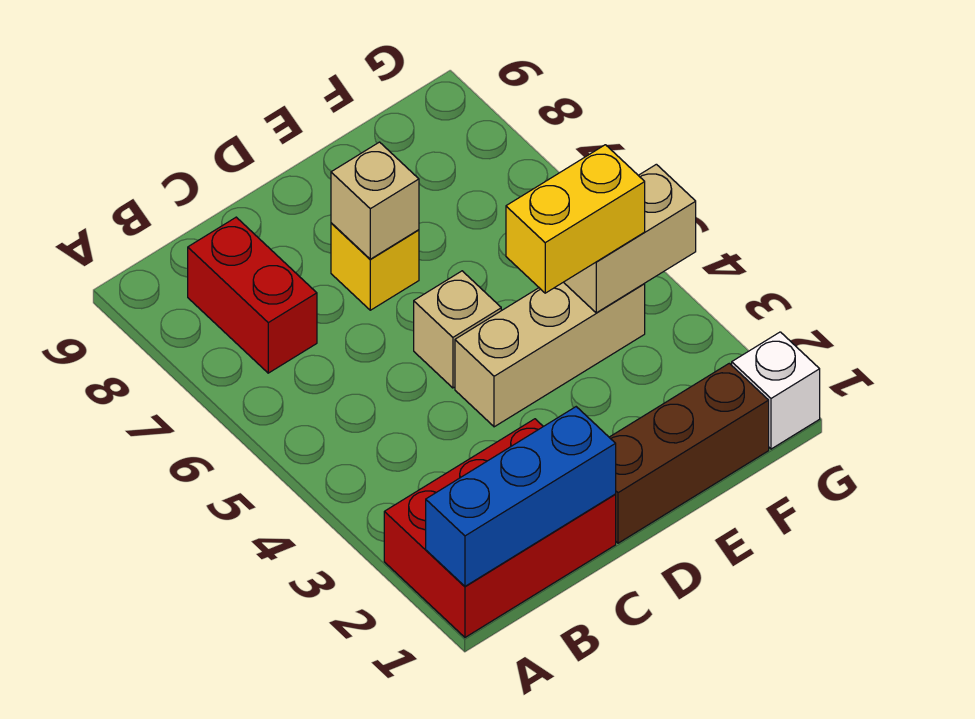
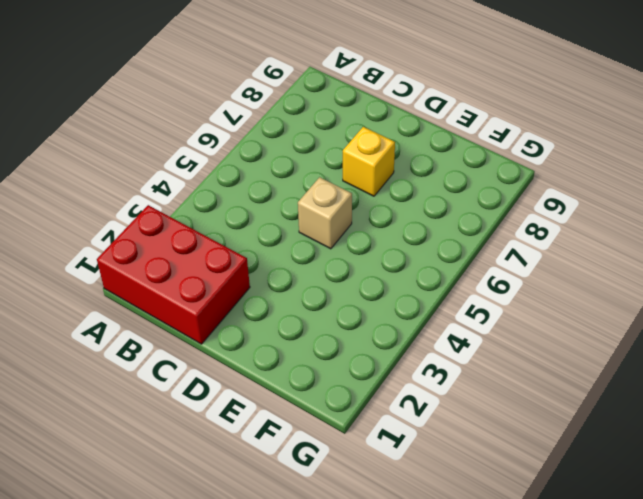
none -> red brick B7:B8 level 1
none -> brown brick D1:F1 level 1

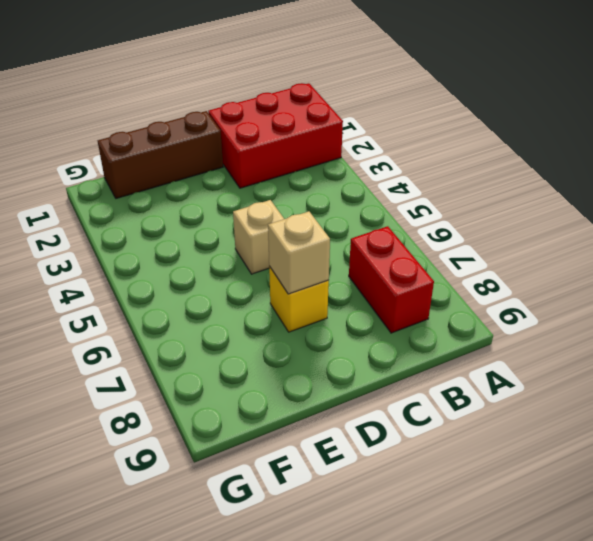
none -> tan brick D4:F4 level 1
none -> white brick G1 level 1

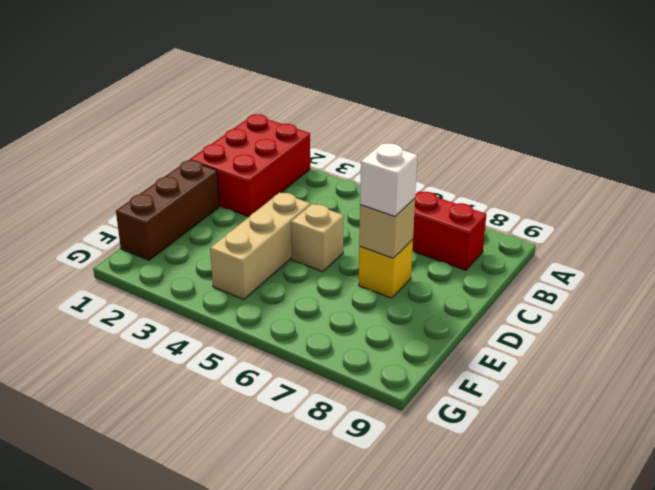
white brick D7 level 3 -> white brick G1 level 1
none -> blue brick A1:C1 level 2
none -> tan brick F4:G4 level 2

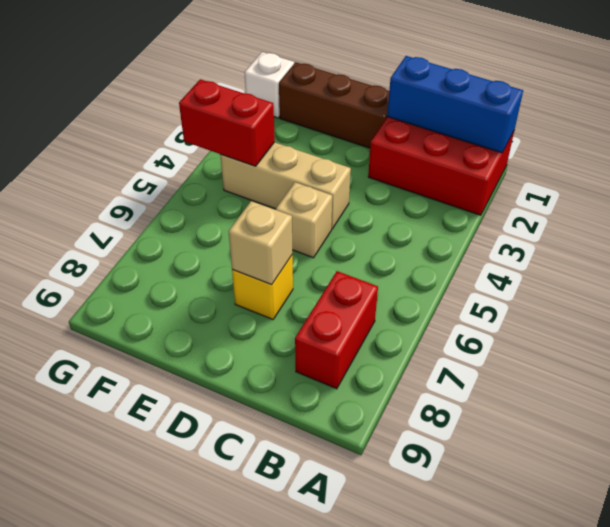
red brick F4:G4 level 2 -> tan brick F4:G4 level 2
none -> yellow brick E4:F4 level 3

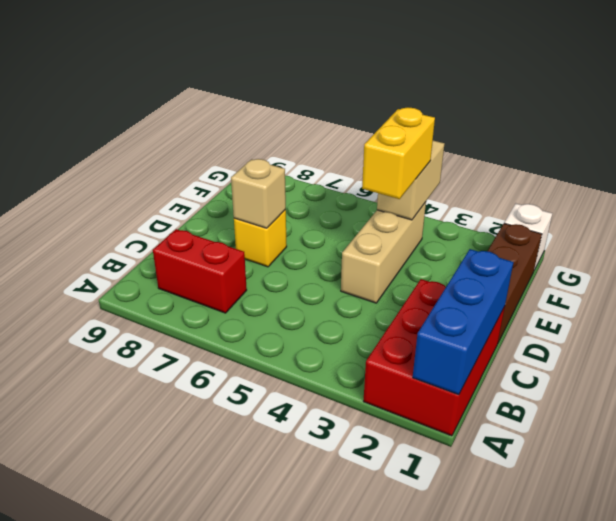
none -> tan brick D5 level 1

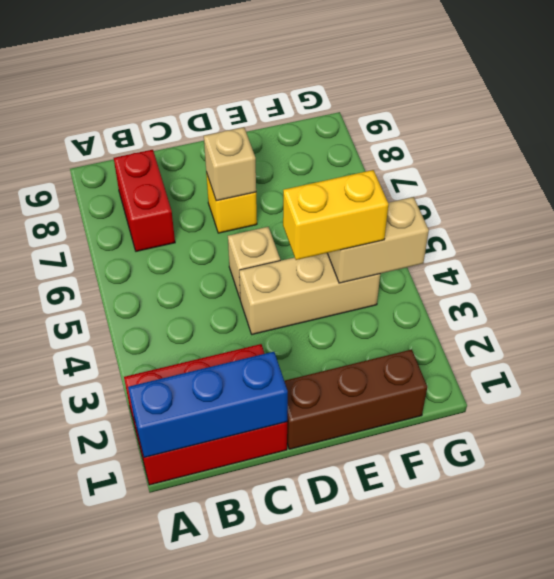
none -> white brick G1 level 1

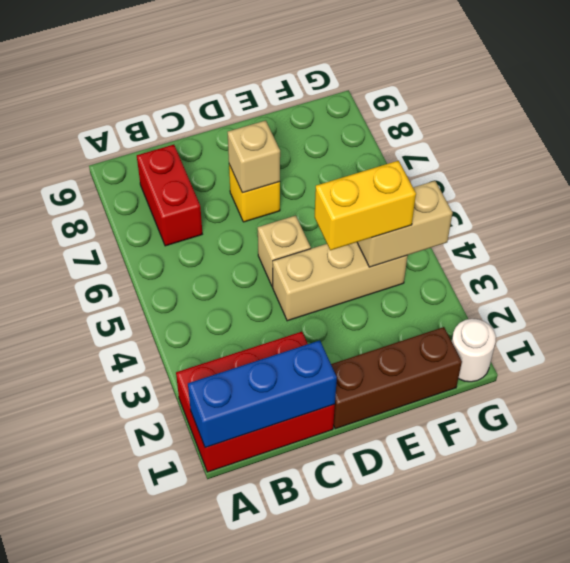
white round brick G1 level 1 -> white brick G1 level 1

